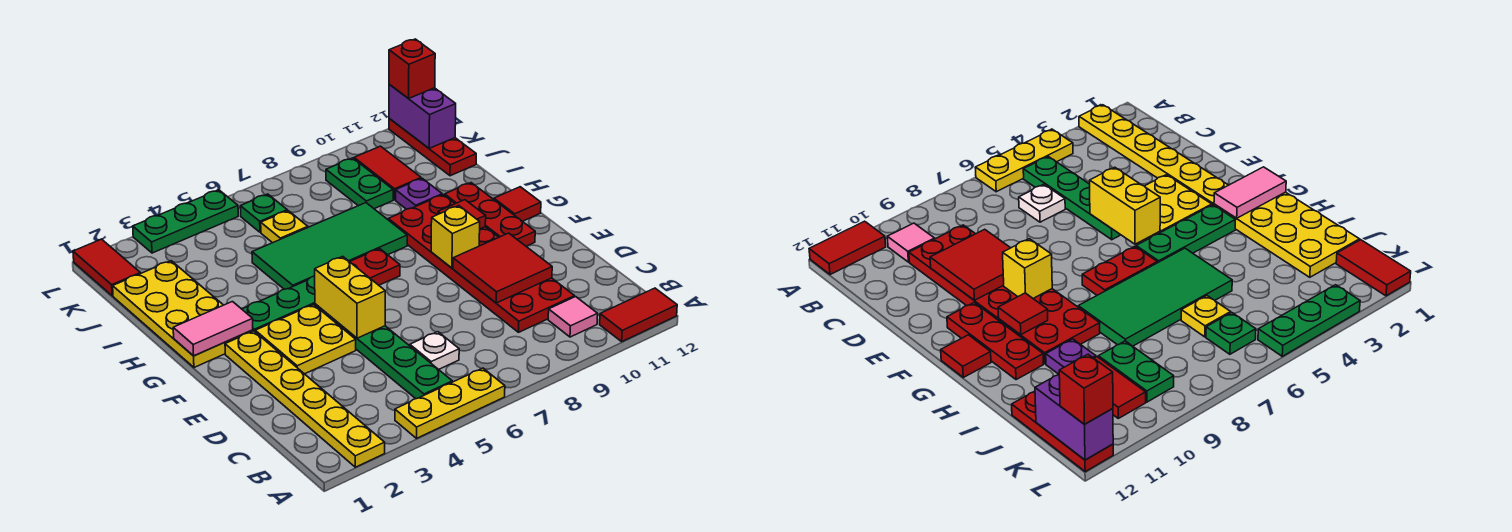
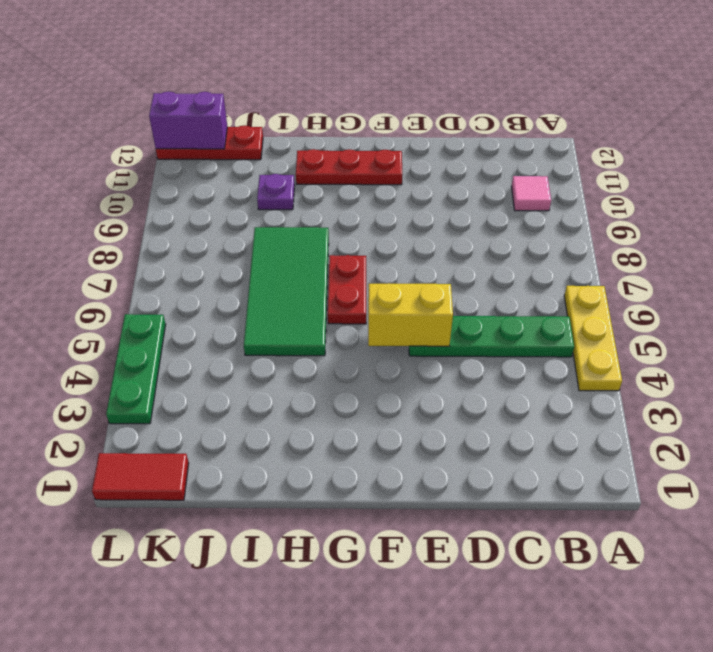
none -> yellow plate A2:F2 level 1
none -> red tile A11:A12 level 1
none -> white plate C6 level 1

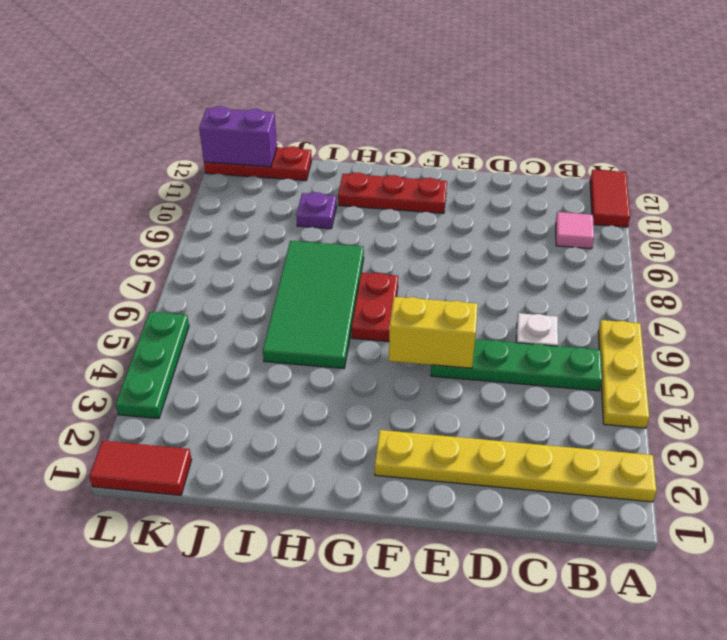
none -> red plate C9:H10 level 1
none -> yellow plate E3:F4 level 1
none -> yellow plate G1:J2 level 1

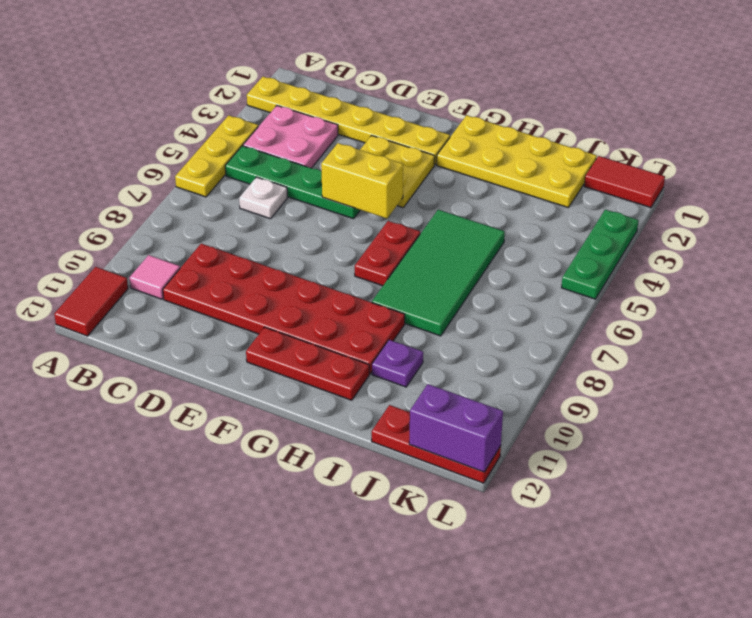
pink plate B3:C4 level 1 -> none
none -> green plate G3:G5 level 1
none -> red tile G12 level 1
none -> yellow plate J6 level 1

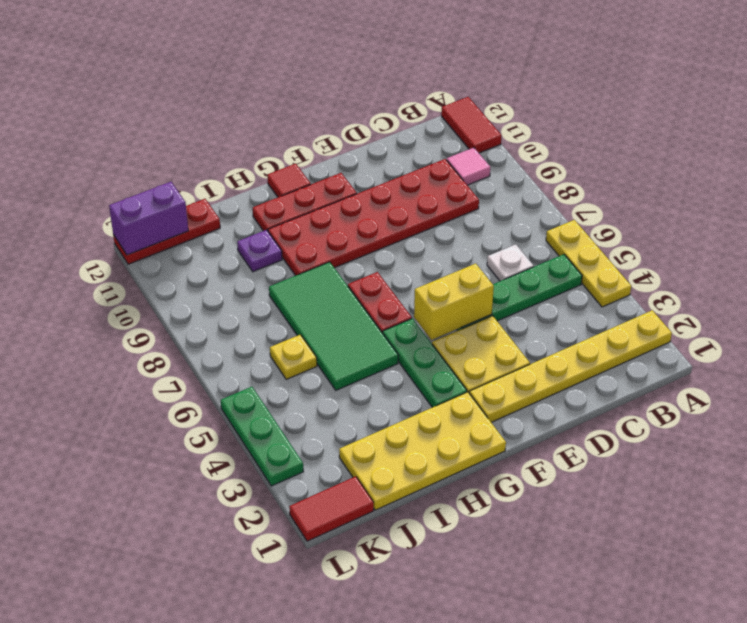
none -> green plate J9:K9 level 1
none -> red tile J10:K10 level 1
none -> green plate K6 level 1

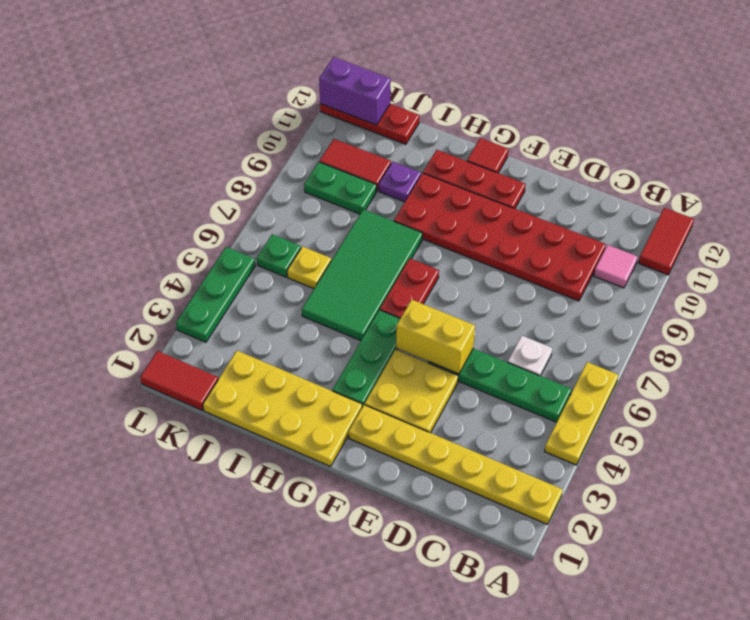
none -> red tile D9:E10 level 2
none -> yellow brick F9 level 2
none -> pink tile G1:G2 level 2

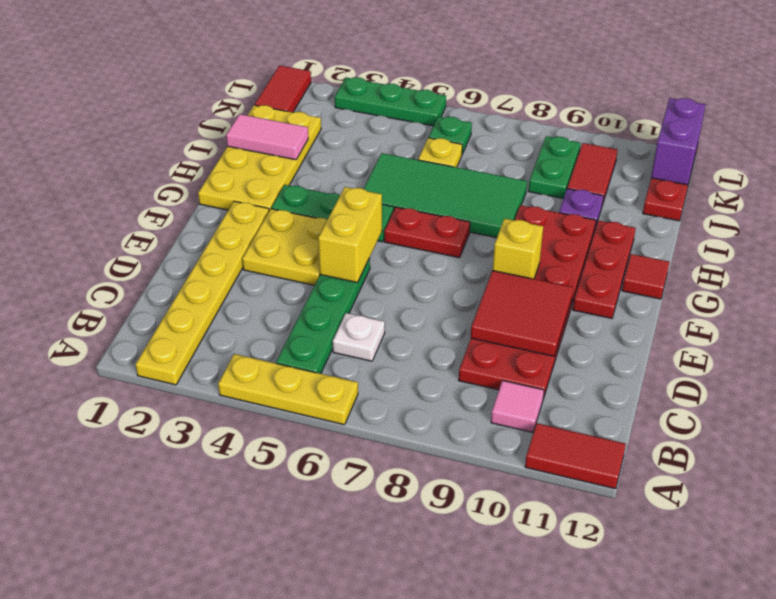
pink tile I1:I2 level 2 -> pink tile G1:G2 level 2
none -> red tile G10 level 2
none -> red brick L12 level 3

